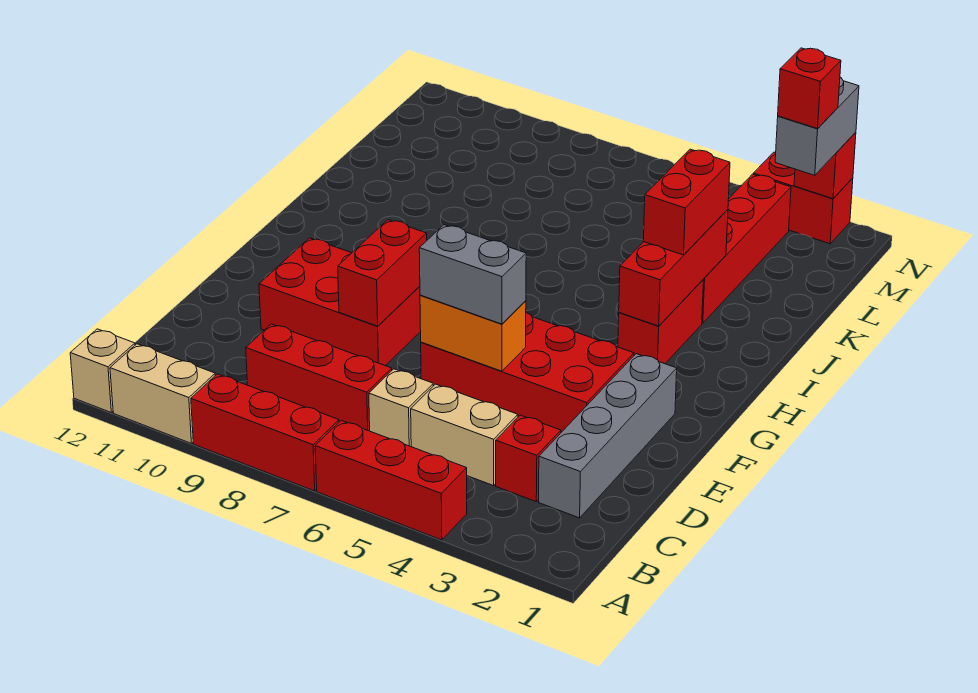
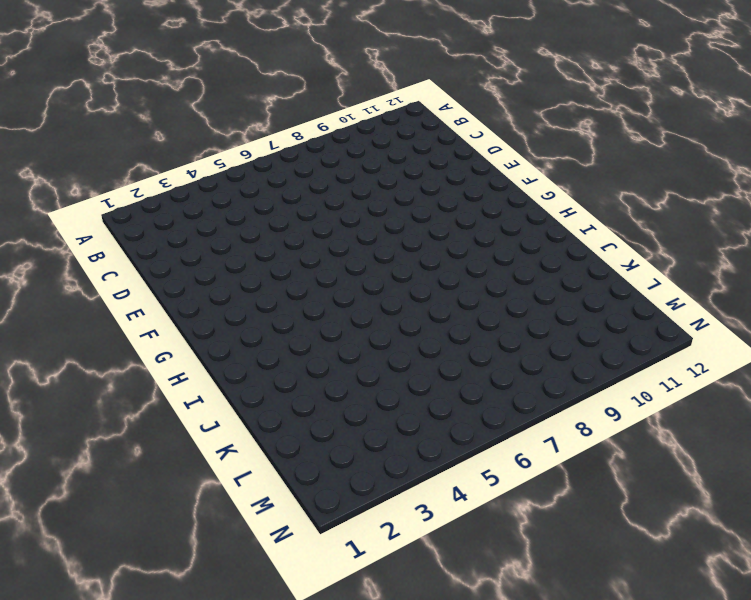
none -> red brick A4:A6 level 1
none -> red brick A7:A9 level 1
none -> tan brick A10:A11 level 1

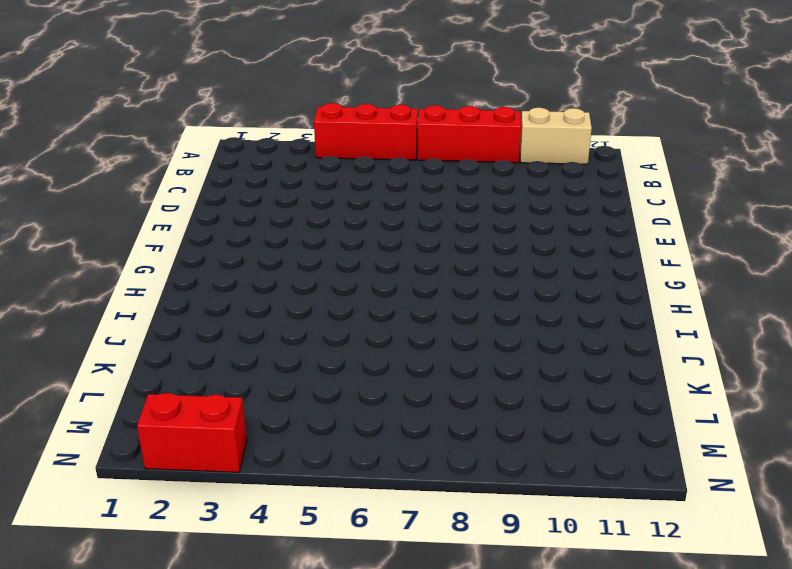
none -> tan brick A12 level 1
none -> grey brick C2:F2 level 1
none -> red brick C3 level 1

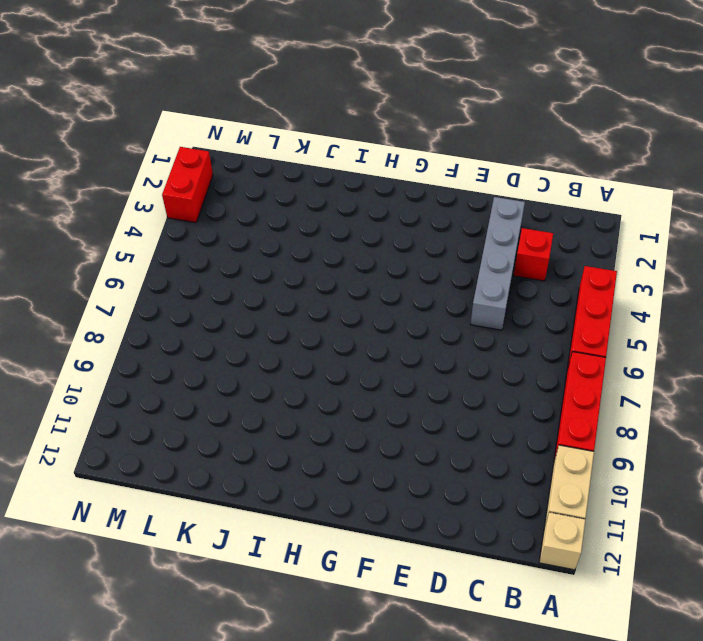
grey brick D2:D5 level 1 -> grey brick C2:F2 level 1
none -> tan brick C4:C5 level 1
none -> tan brick C6 level 1
none -> red brick C7:C9 level 1

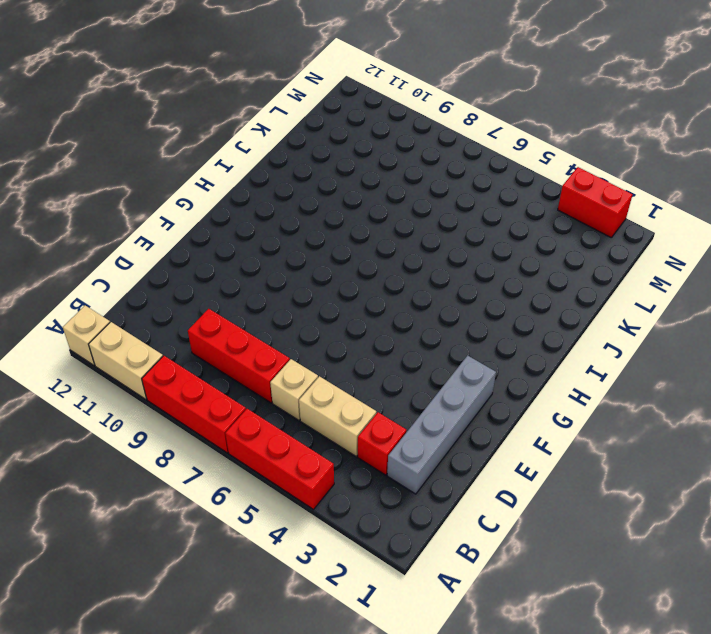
none -> red brick E3:F6 level 1
none -> red brick E8:F10 level 1
none -> red brick H3:I3 level 1

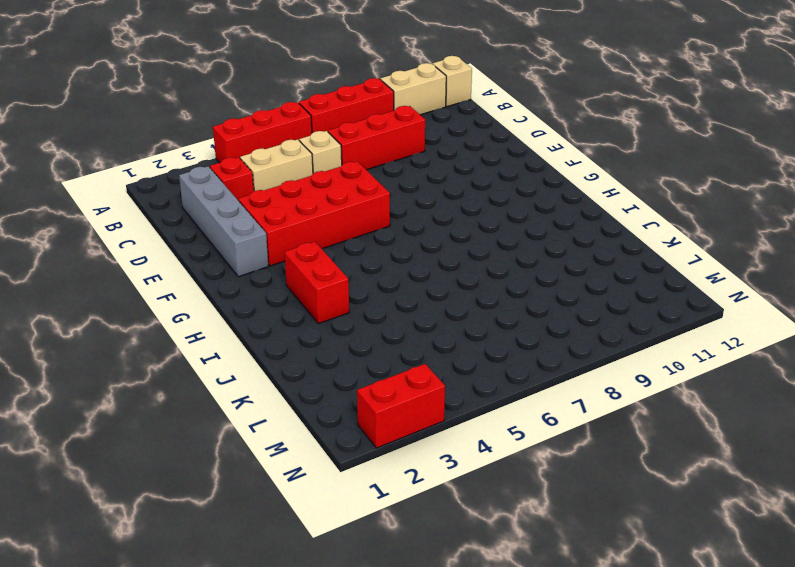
none -> red brick E8:F10 level 1
none -> red brick J3:M3 level 1
none -> orange brick E5:E6 level 2

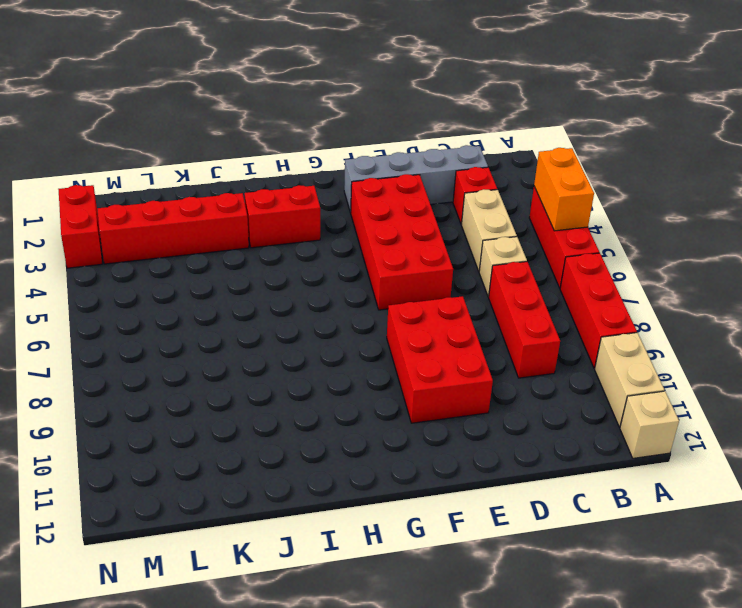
orange brick A4:A5 level 2 -> orange brick E5:E6 level 2
none -> red brick E8:F8 level 2
none -> red brick H3:J3 level 2
none -> red brick N2 level 2

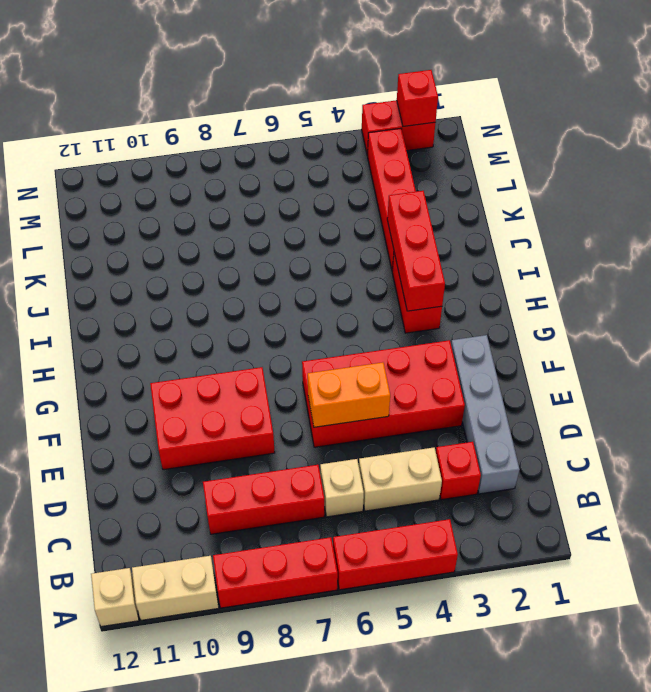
none -> red brick E8:F8 level 2
none -> grey brick E5:E6 level 3
none -> red brick I3:J3 level 3

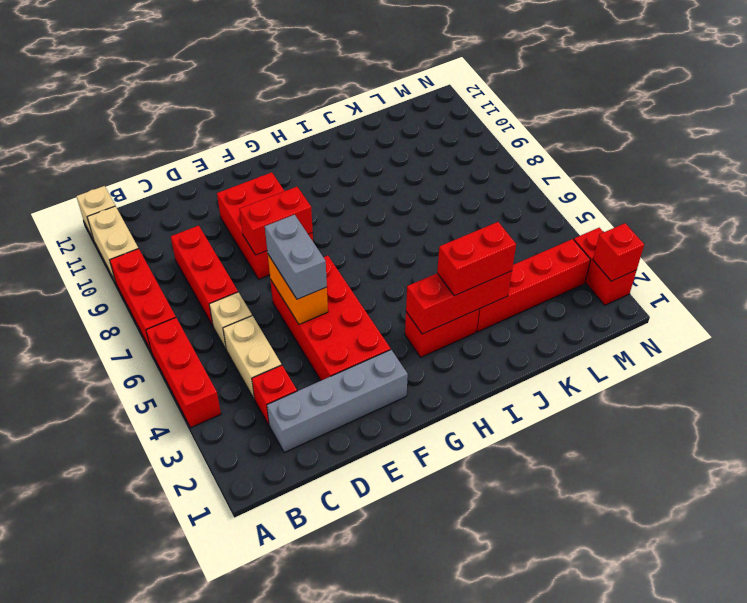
none -> grey brick M2:N2 level 3
none -> red brick M2 level 4

